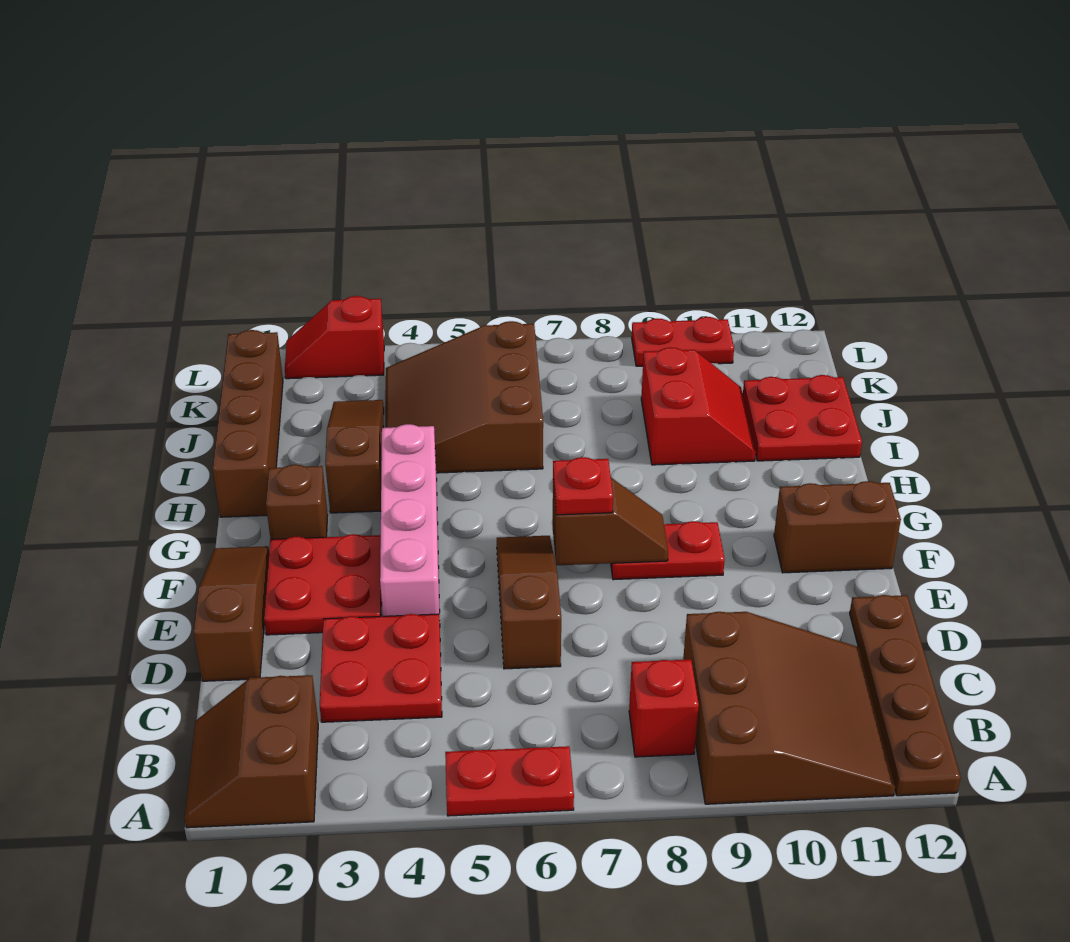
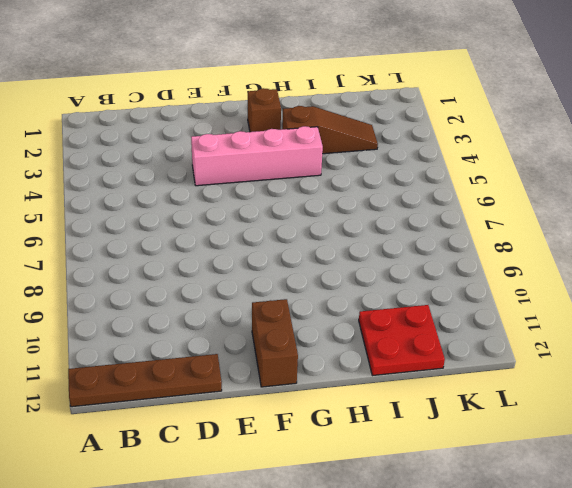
none -> brown slope A1:B2 level 1 top 2
none -> red plate A5:A6 level 1
none -> brown slope A9:C11 level 1 top 9

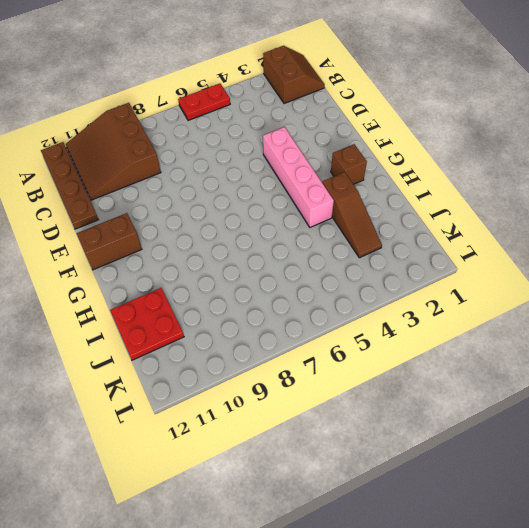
none -> red brick B8 level 1
none -> red plate C3:D4 level 1
none -> brown slope D1:F1 level 1 top D

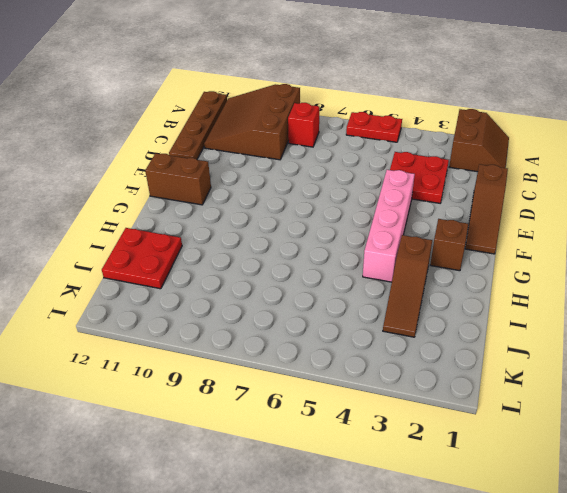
none -> brown slope D6:F6 level 1 top D
none -> red plate E2:F3 level 1
none -> red plate F8:F9 level 1

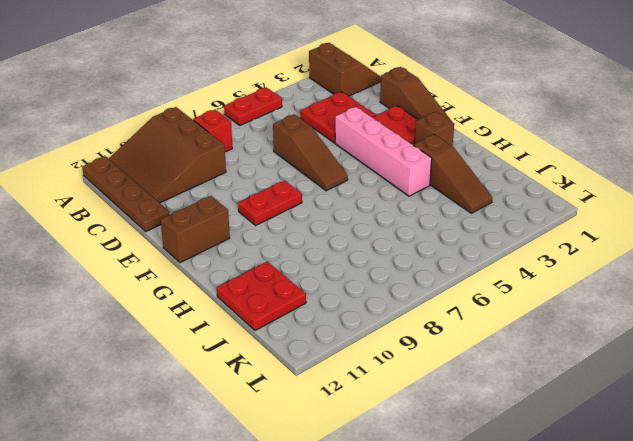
none -> brown brick H1:K1 level 1
none -> brown slope I4:K6 level 1 top 6
none -> red slope I9:J10 level 1 top 9

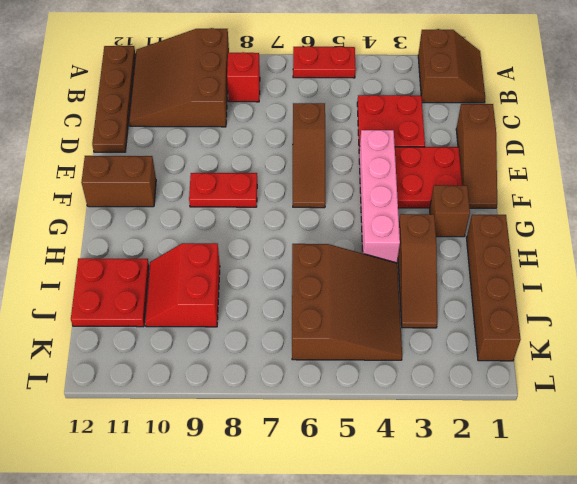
none -> red slope L2:L3 level 1 top 3
none -> red plate L9:L10 level 1
none -> brown slope F7:F8 level 2 top 7

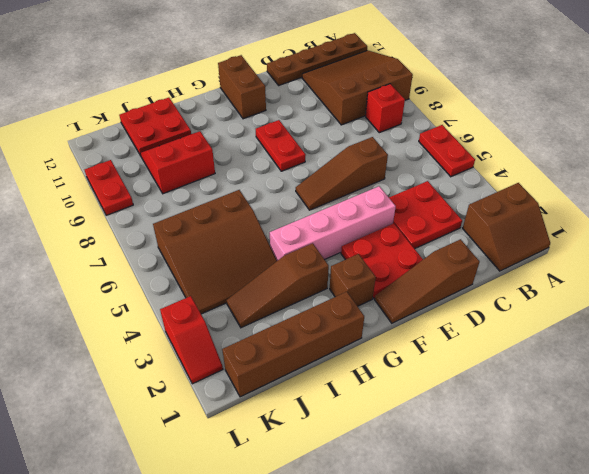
none -> brown slope F7:F8 level 2 top 7
none -> red plate F7 level 3

